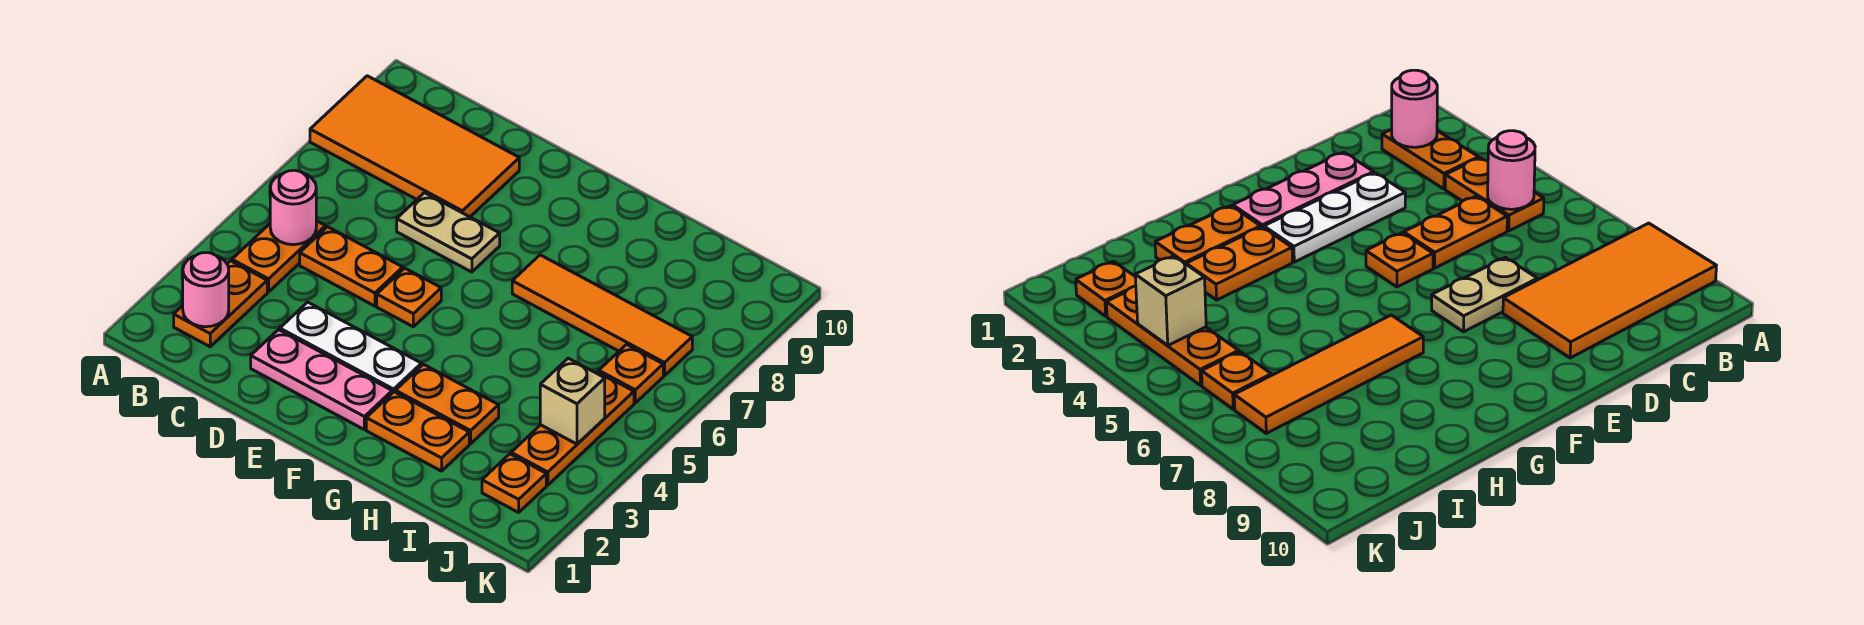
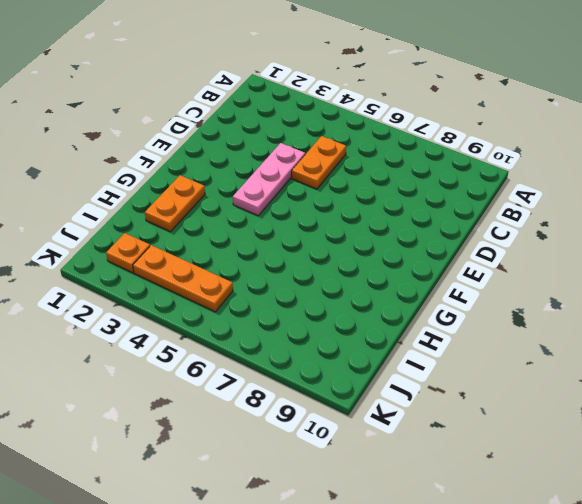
pink plate D4:F4 level 1 -> pink plate D2:F2 level 1
none -> orange tile A8:D9 level 1
none -> orange plate B2:B3 level 1
none -> orange plate B4:B5 level 1

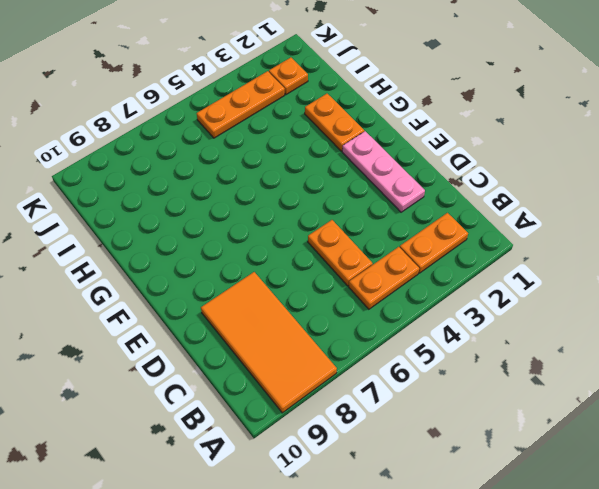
none -> white plate D3:F3 level 1
none -> tan plate D7:E7 level 1
none -> orange plate E5 level 1

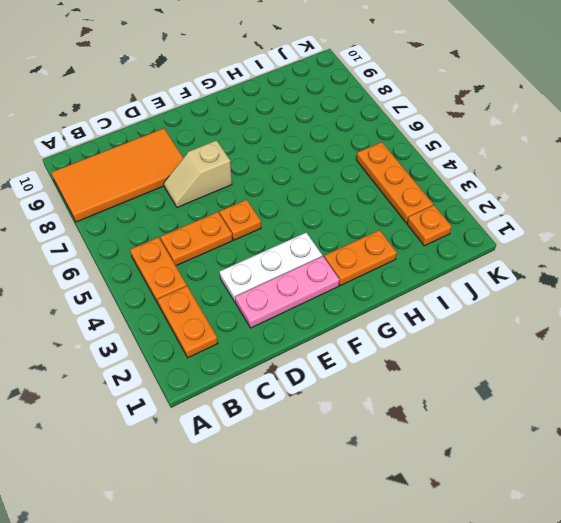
tan slope D7:E7 level 1 top E -> tan plate D7:E7 level 1
none -> orange plate G3:H3 level 1
none -> orange tile G7:J7 level 1
none -> orange plate J6 level 1

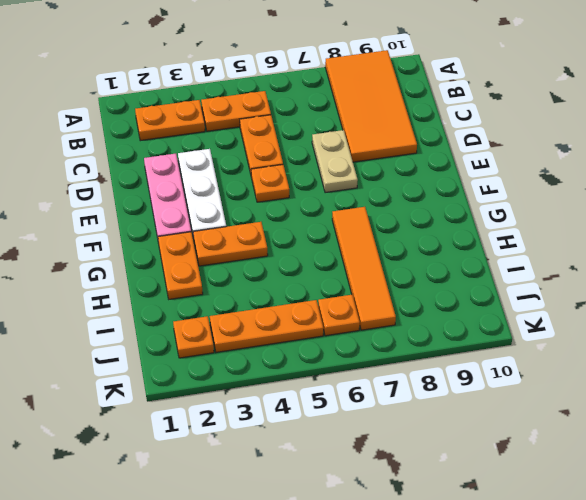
orange plate G3:G4 level 1 -> orange plate G3:H3 level 1
none -> pink round brick B2 level 2
none -> pink round brick B5 level 2
none -> tan brick J4 level 2

